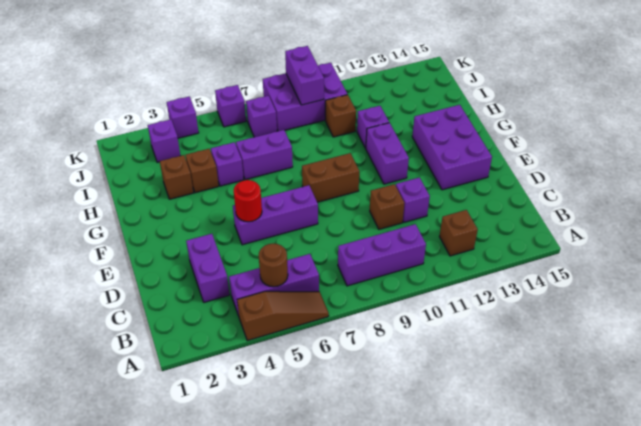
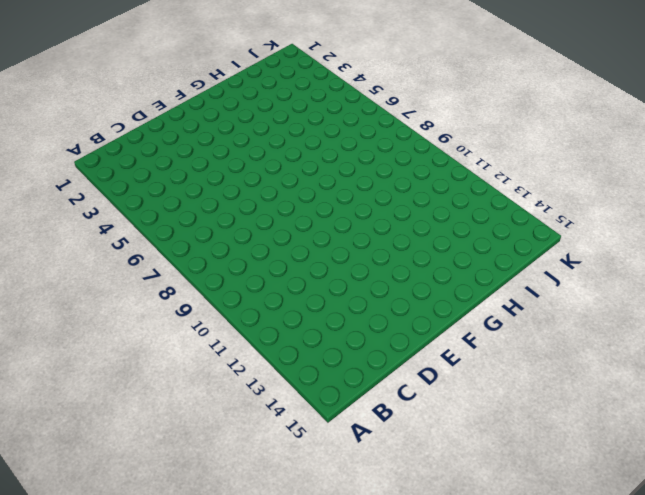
none -> brown slope A4:A6 level 1 top 4
none -> purple brick B4:B6 level 1
none -> purple brick B8:B10 level 1

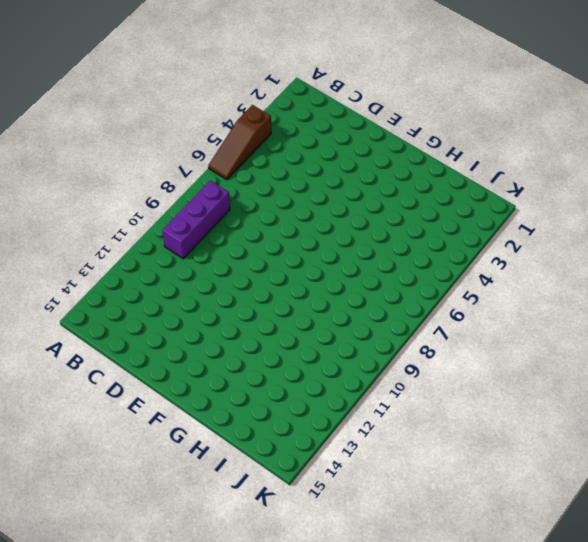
none -> purple brick B4:B6 level 1
none -> brown brick B12 level 1
none -> purple brick C3:D3 level 1

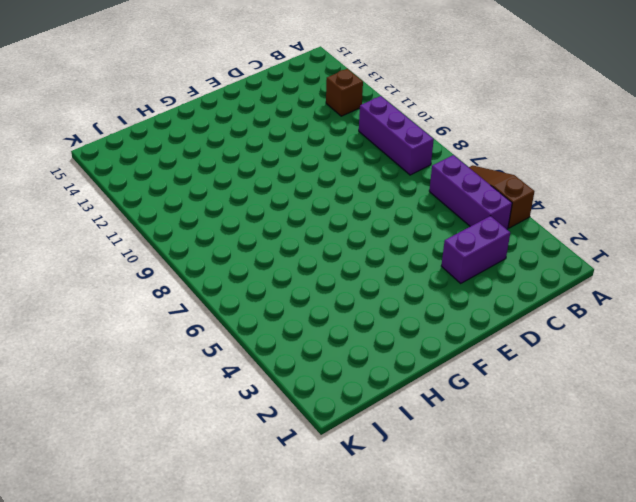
none -> brown brick D10 level 1
none -> purple brick D11 level 1
none -> purple brick E5:E7 level 1

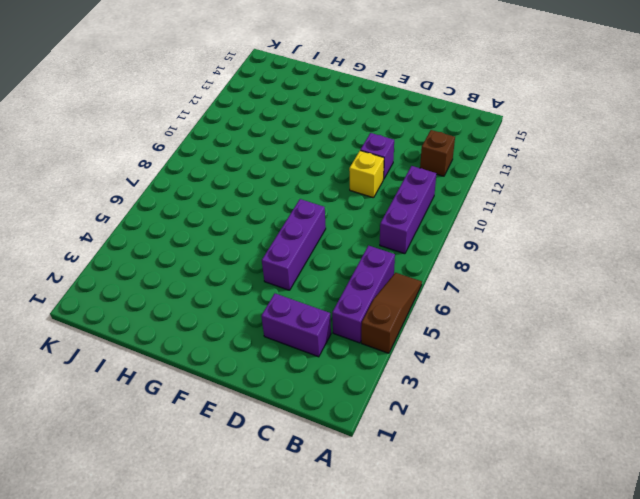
yellow brick D10 level 1 -> brown brick D10 level 1
none -> purple brick E13:G14 level 1
none -> brown brick F8:F9 level 1
none -> purple brick F11:G11 level 1

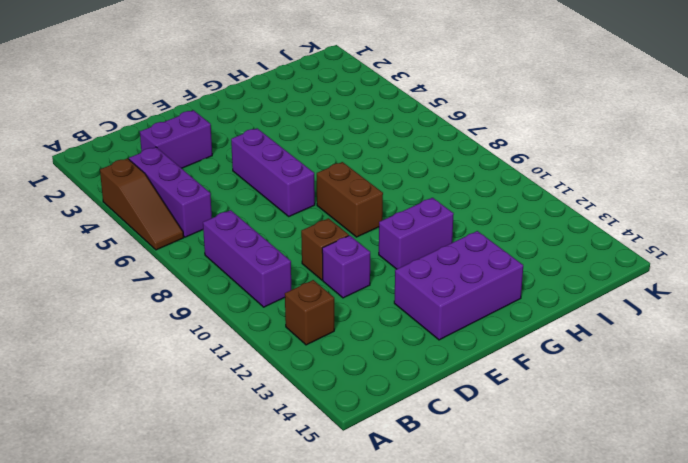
none -> brown brick H3 level 1
none -> brown brick H4 level 1
none -> purple brick H5 level 1

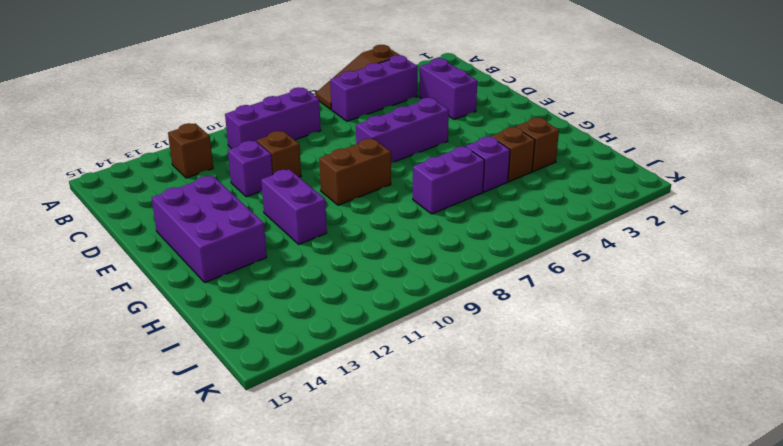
none -> purple brick H11 level 1
none -> brown brick I10 level 1
none -> purple brick J3 level 1

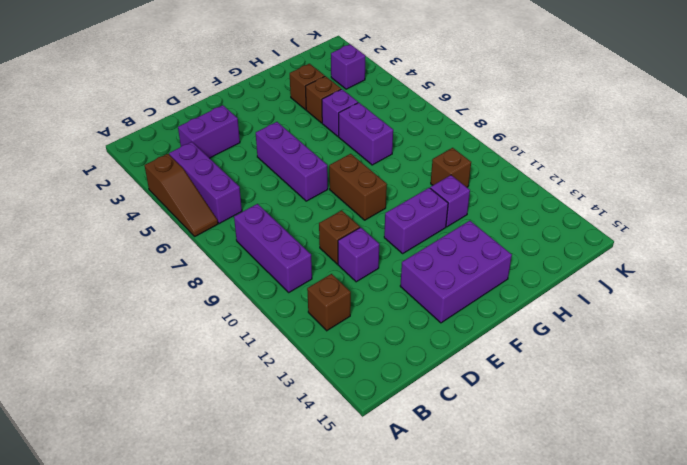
none -> purple brick J7 level 1
none -> purple brick J8:K10 level 1
none -> purple brick K4 level 1

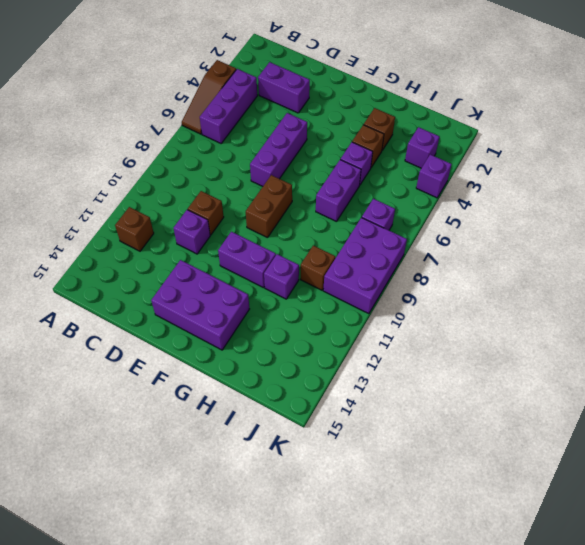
none -> purple brick B8:B10 level 1
none -> purple brick K6 level 1
none -> brown round brick B5 level 2

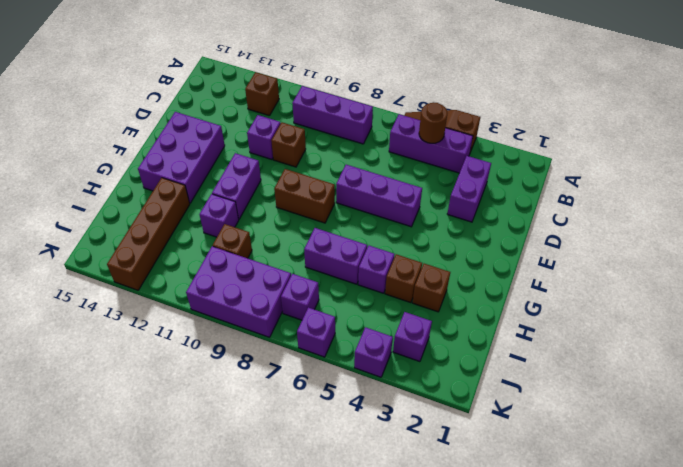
brown brick H13:K13 level 1 -> none
none -> red round brick E5 level 2
none -> purple brick J9:K9 level 2

